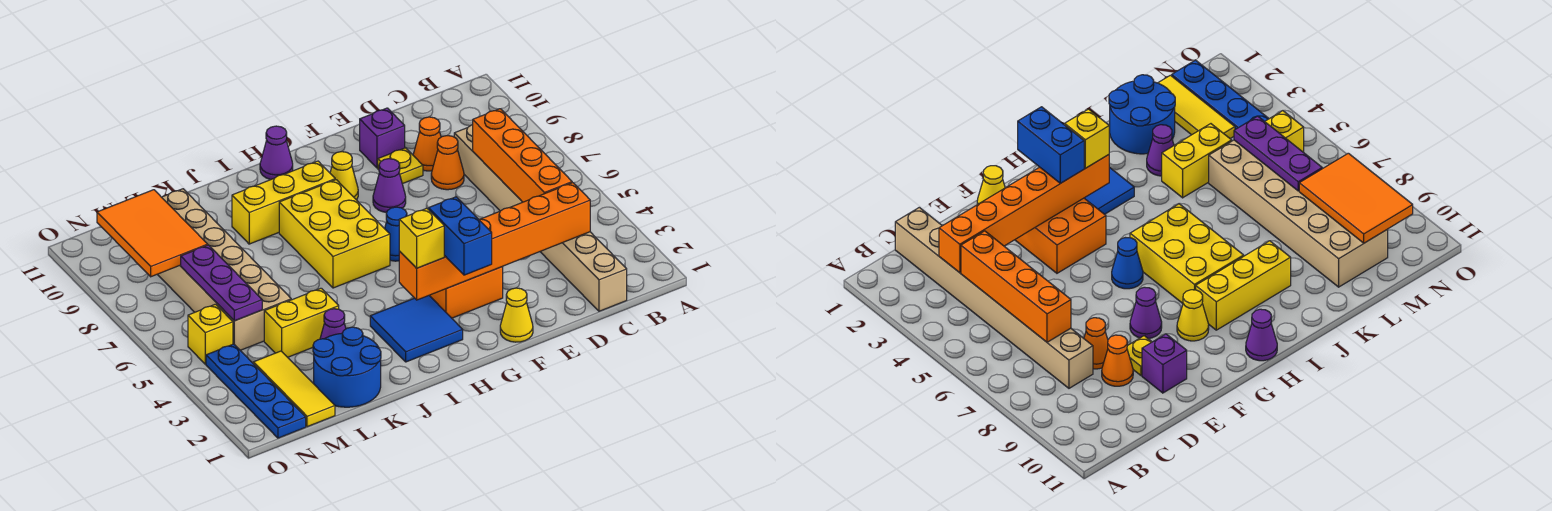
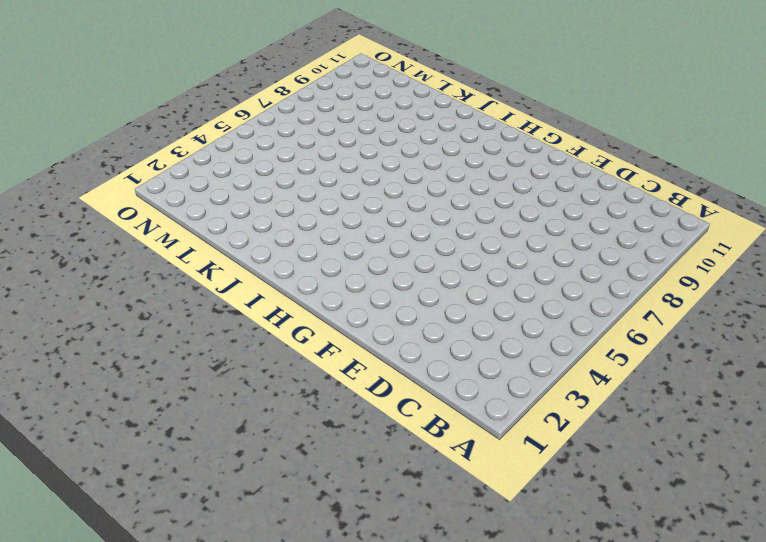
none -> tan brick C1:C8 level 1
none -> orange cone D8 level 1
none -> orange cone D9 level 1

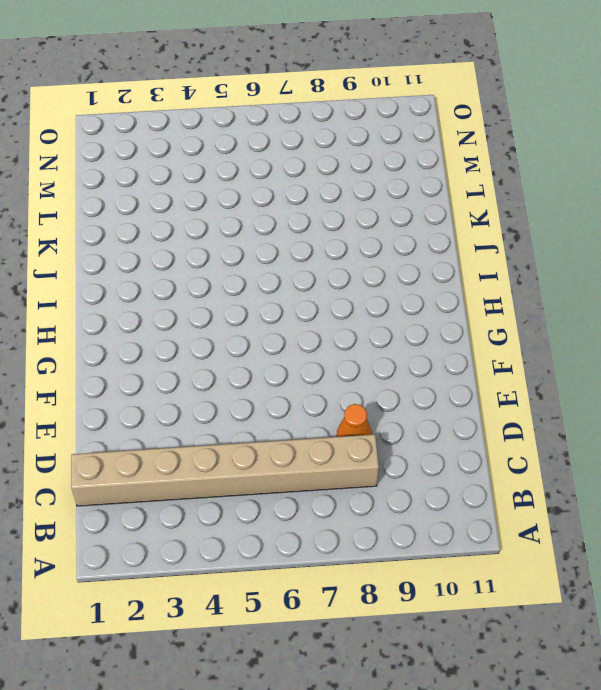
none -> orange cone D9 level 1
none -> yellow plate E9 level 1
none -> purple brick E10 level 1

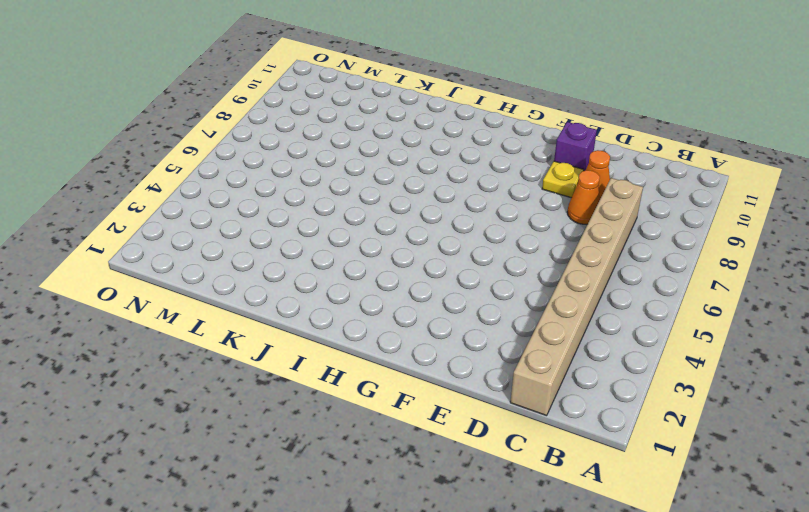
none -> yellow cone F1 level 1
none -> orange brick F3:G4 level 1
none -> purple cone F8 level 1

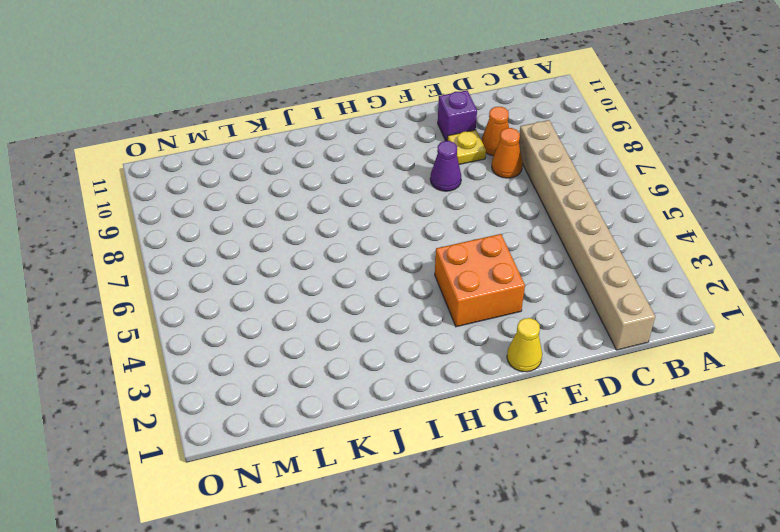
none -> blue cone G6 level 1
none -> yellow cone G9 level 1
none -> blue tile H2:I3 level 1

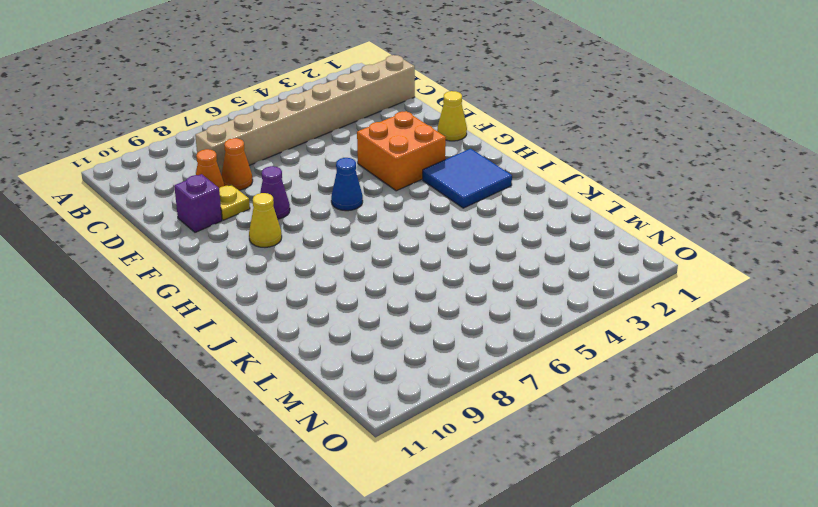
none -> yellow brick H6:I8 level 1
none -> yellow brick H9:J9 level 1
none -> purple cone H11 level 1

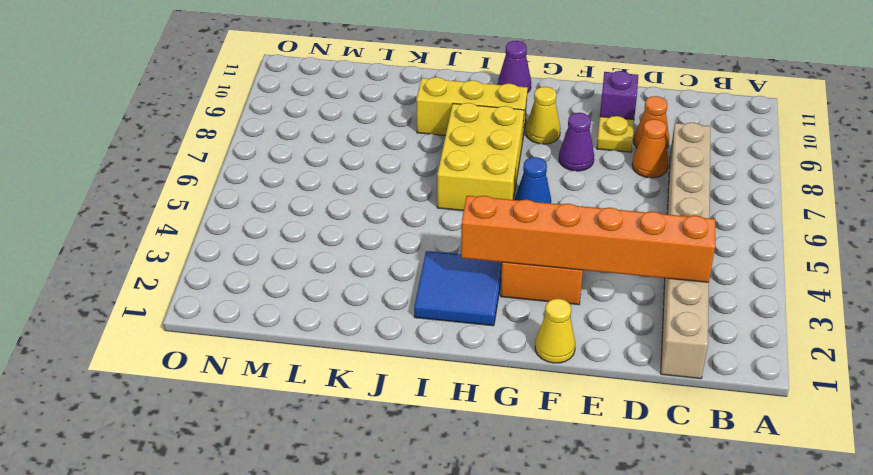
none -> blue round brick K1:L2 level 1
none -> purple cone K3 level 1
none -> yellow brick K4:L4 level 1

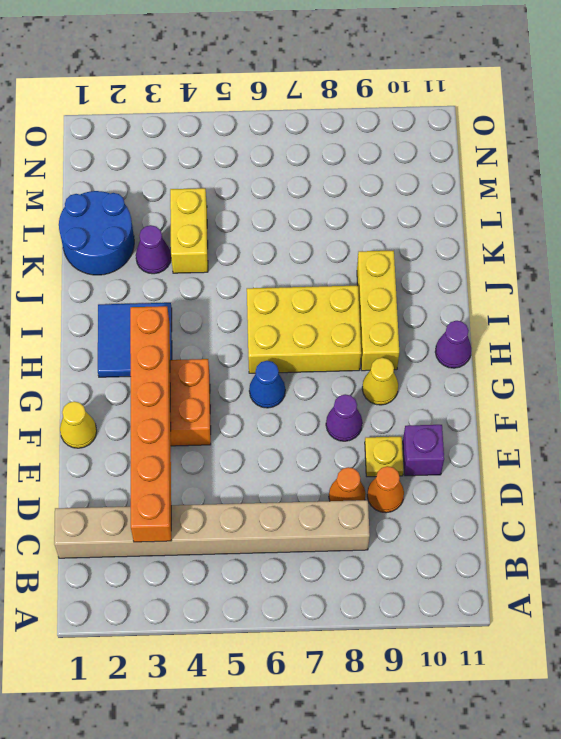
none -> tan brick L5:M10 level 1
none -> yellow tile M1:M3 level 1
none -> blue plate N1:N4 level 1

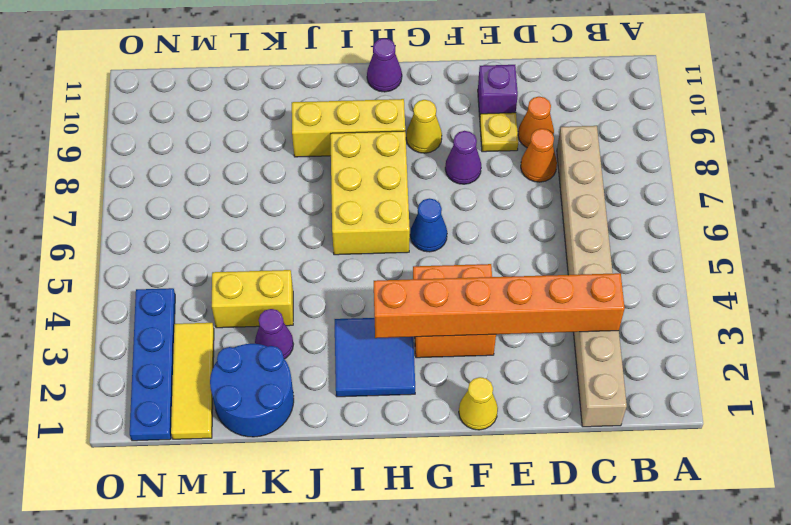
none -> tan brick L5:M10 level 1
none -> yellow brick N5 level 1
none -> orange brick C4:C7 level 2

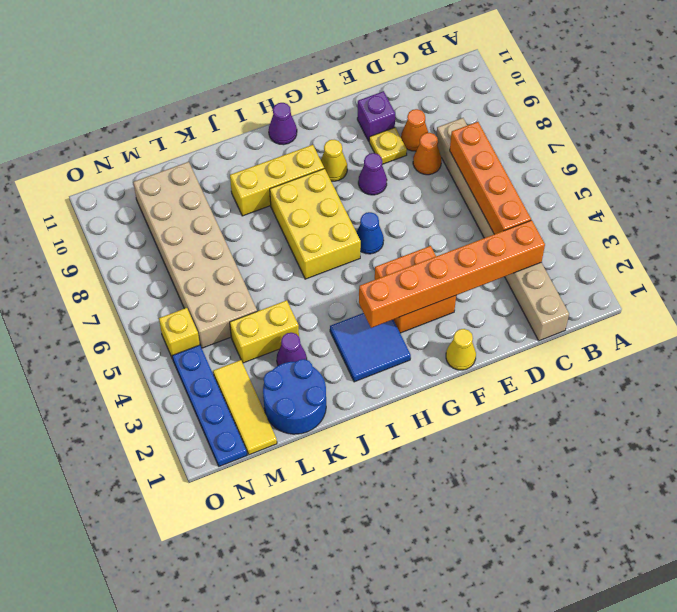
none -> purple plate M5:M7 level 2
none -> orange tile M8:N10 level 2
none -> blue brick G2:G3 level 3

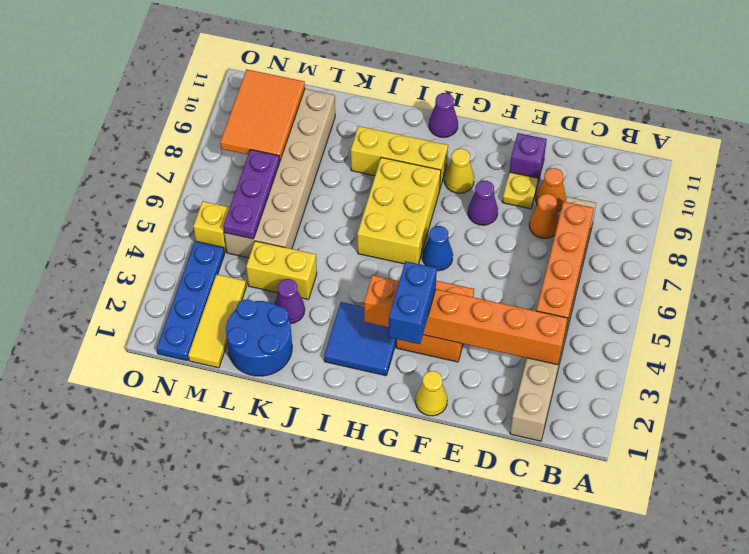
none -> yellow brick H3 level 3

